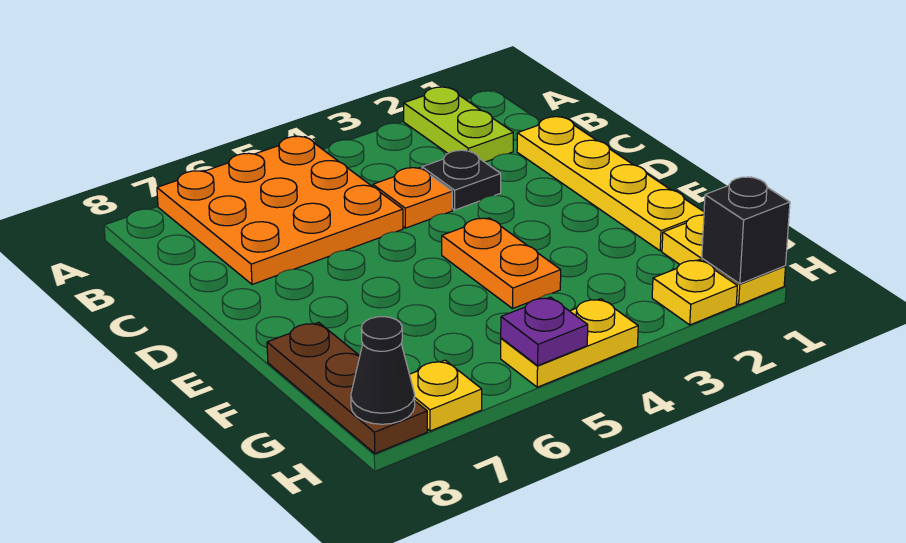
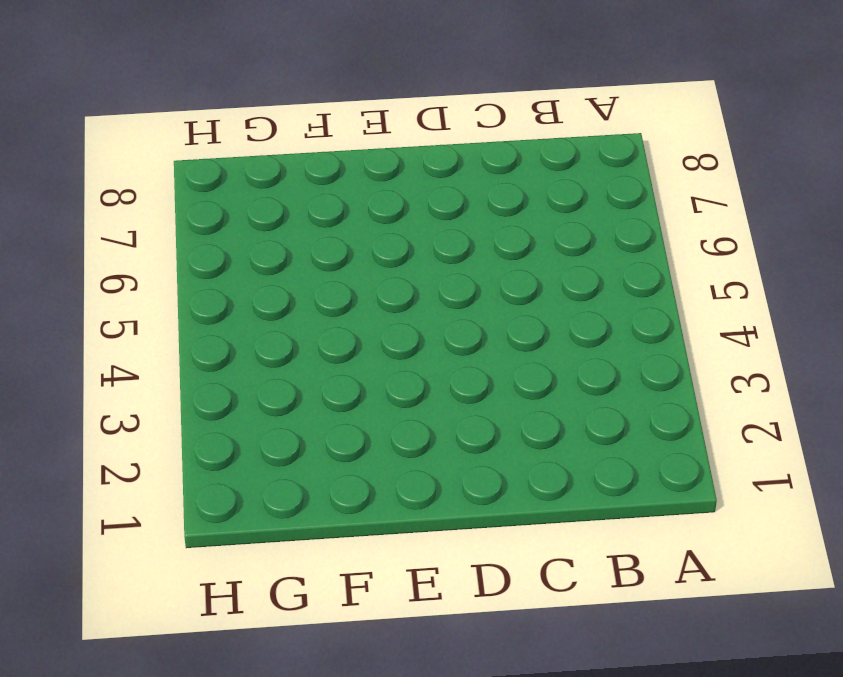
none -> lime plate A2:B2 level 1
none -> orange plate A5:C7 level 1
none -> yellow plate C1:F1 level 1

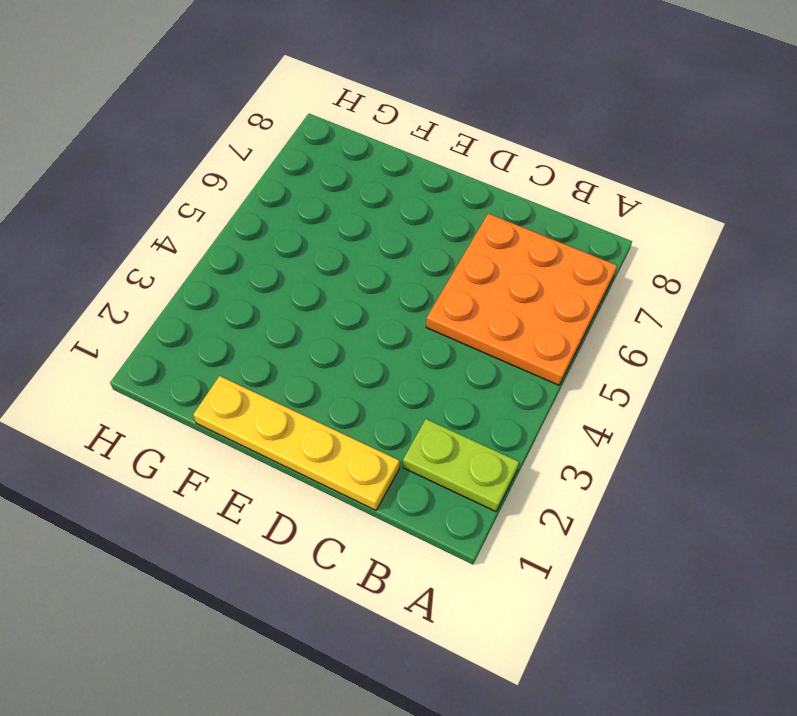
none -> black plate C3 level 1
none -> orange plate C4 level 1
none -> orange plate E4:F4 level 1

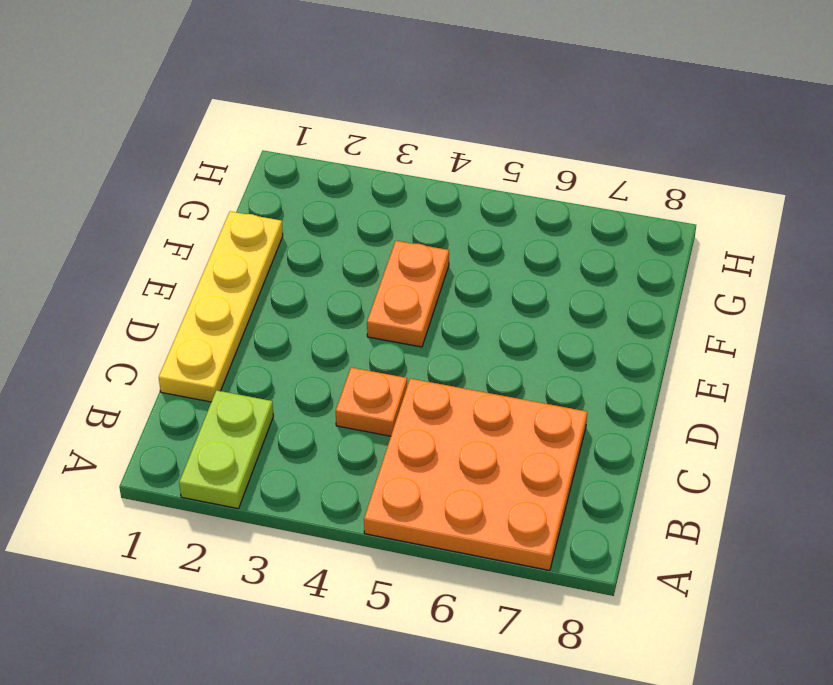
none -> black plate C3 level 1
none -> brown plate F8:H8 level 1
none -> yellow plate G1:H1 level 1

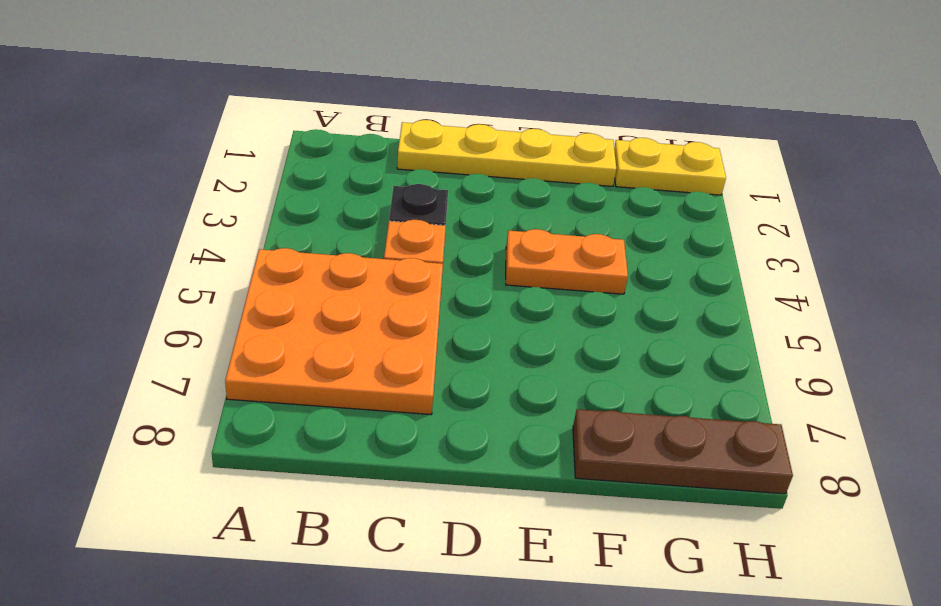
none -> lime plate A2:B2 level 1
none -> yellow plate H2 level 1
none -> yellow plate H4:H5 level 1

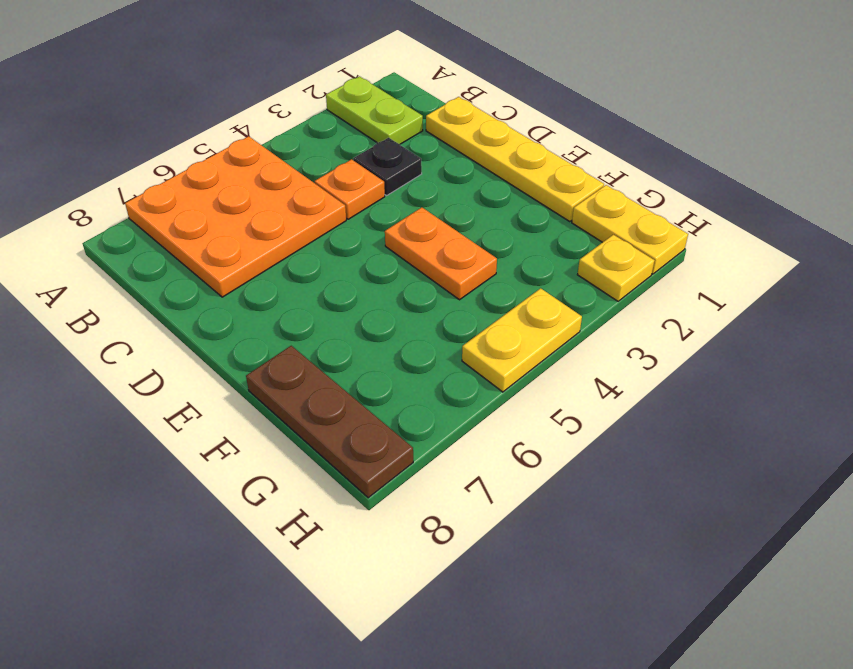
none -> yellow plate H7 level 1
none -> black brick H1 level 2
none -> purple plate H5 level 2

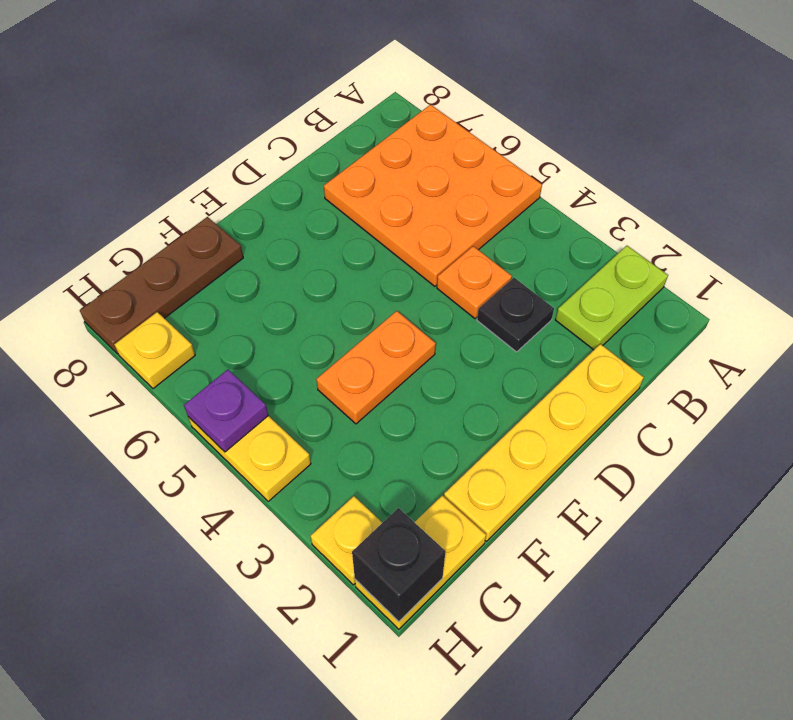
none -> black cone H8 level 2

